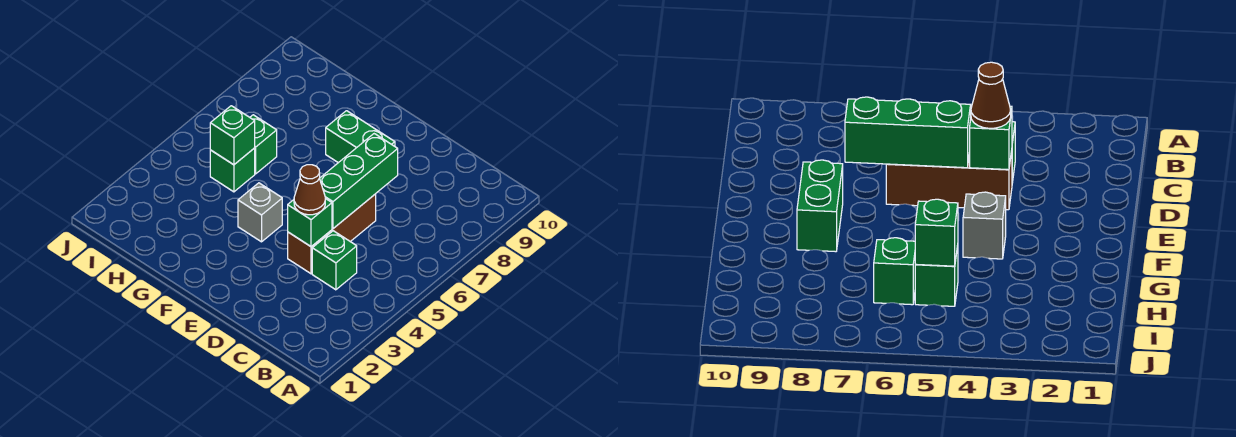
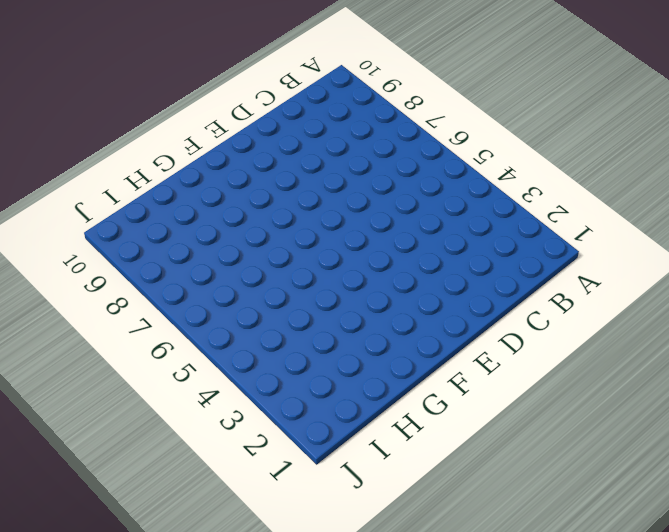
none -> green brick C4 level 1
none -> brown brick D4:D6 level 1

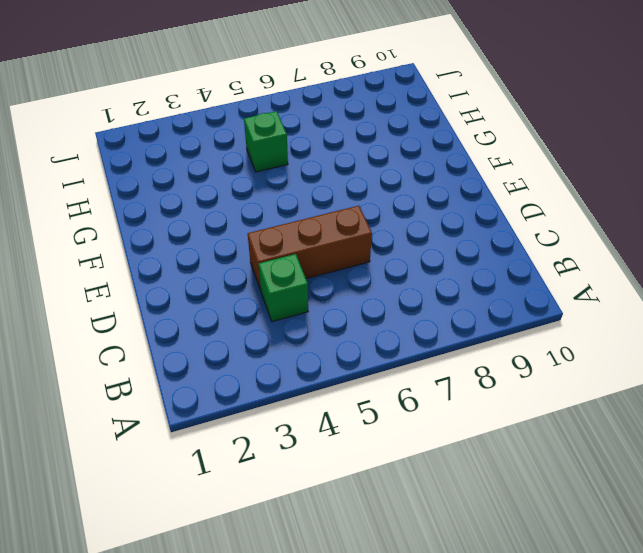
none -> green brick E8:F8 level 1
none -> grey brick F4 level 1

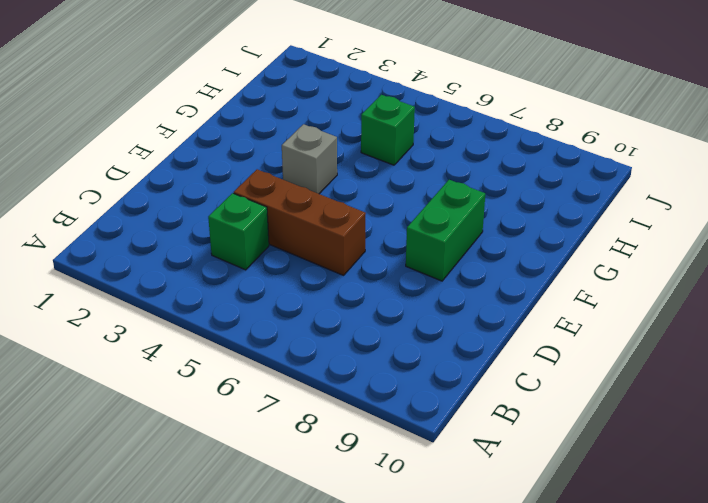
none -> green brick H6 level 1
none -> green brick D4 level 2

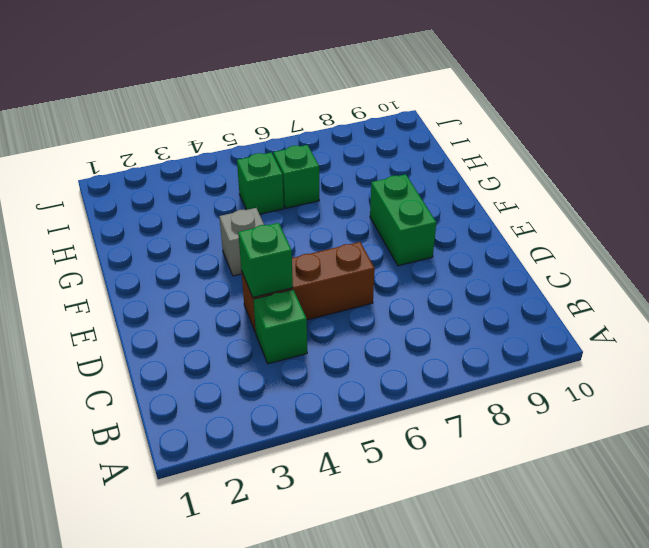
none -> green brick D5:D7 level 2
none -> green brick H5 level 2

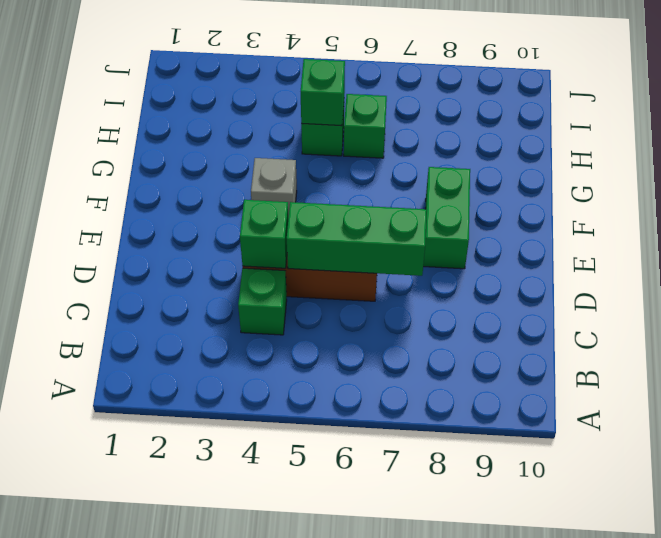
none -> brown cone D4 level 3

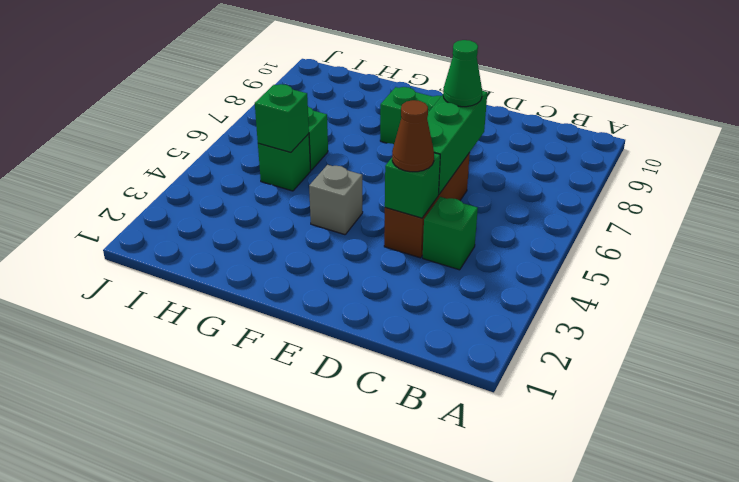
green cone D7 level 3 -> none

